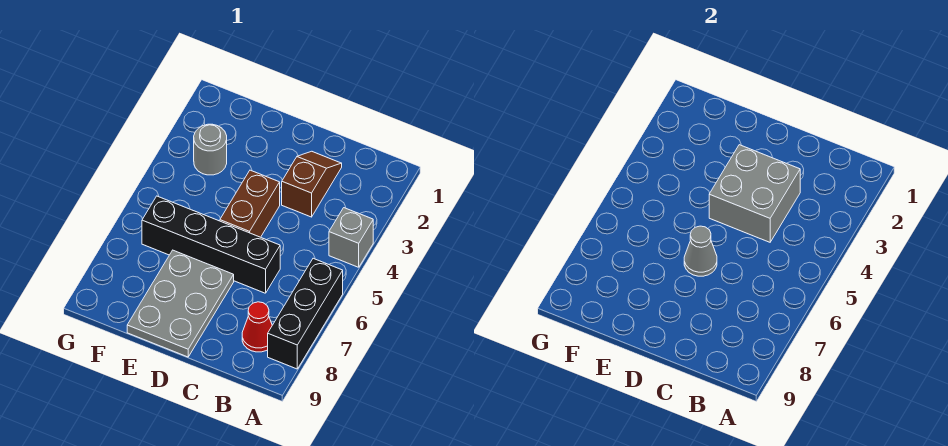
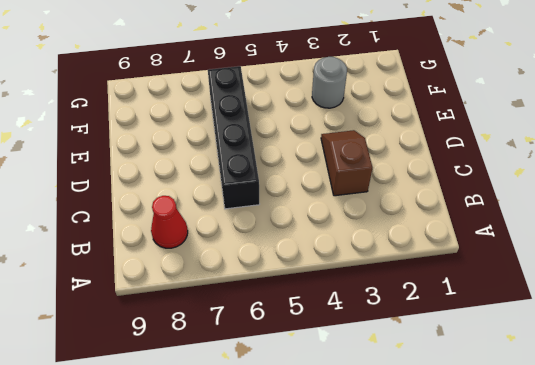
brown slope C3:D3 level 1 top C -> brown slope C2:C3 level 1 top 3
none -> grey brick A4 level 1
none -> black brick A6:A8 level 1

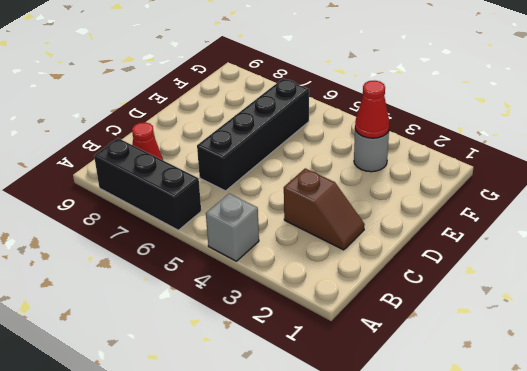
red cone F3 level 2 -> none
none -> brown brick D4:D5 level 1
none -> grey plate D7:E9 level 1

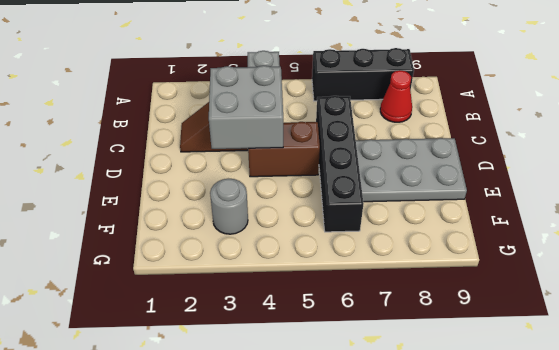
none -> grey cone D6 level 2

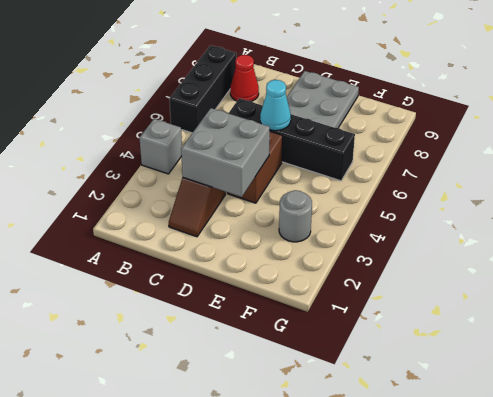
cyan cone D6 level 2 -> grey cone D6 level 2

